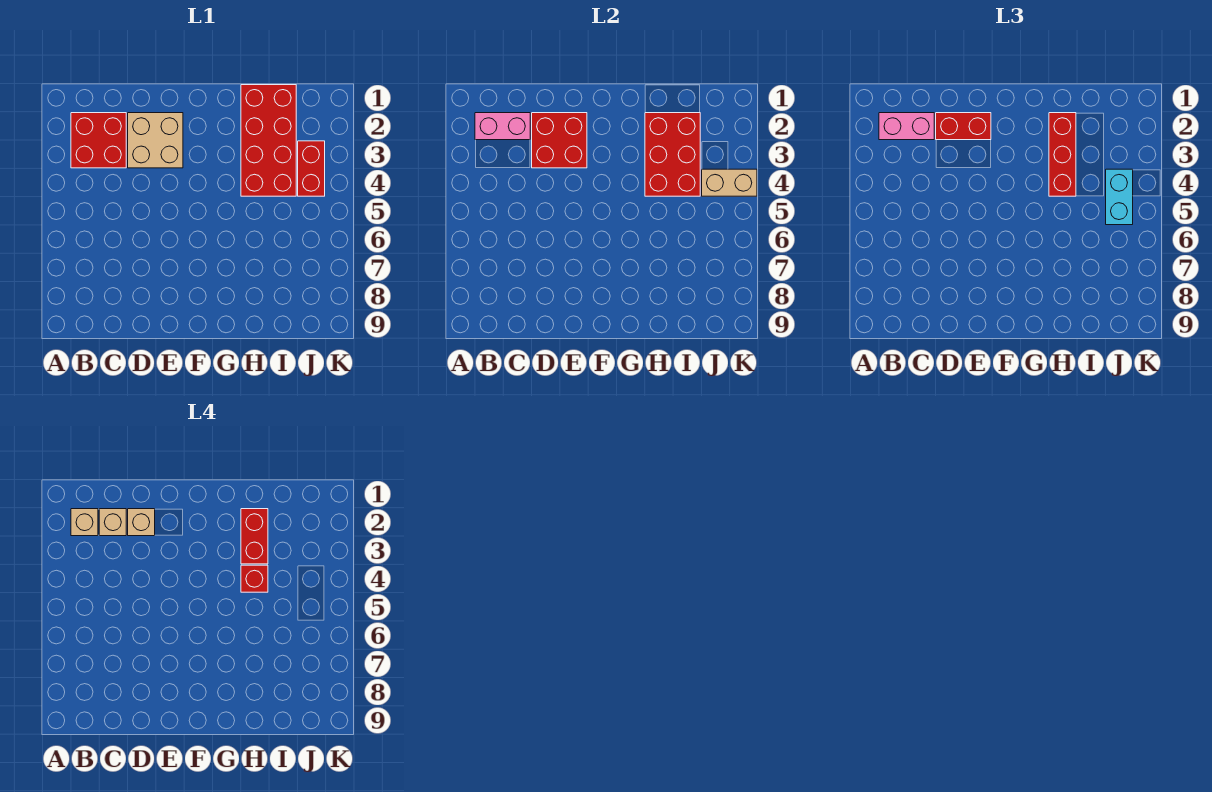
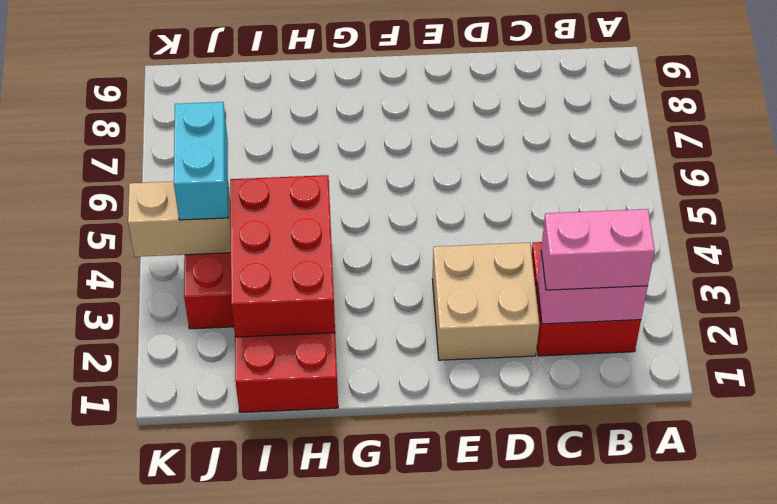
none -> red brick D2:E3 level 2
none -> red brick D2:E2 level 3
none -> red brick H2:H4 level 3

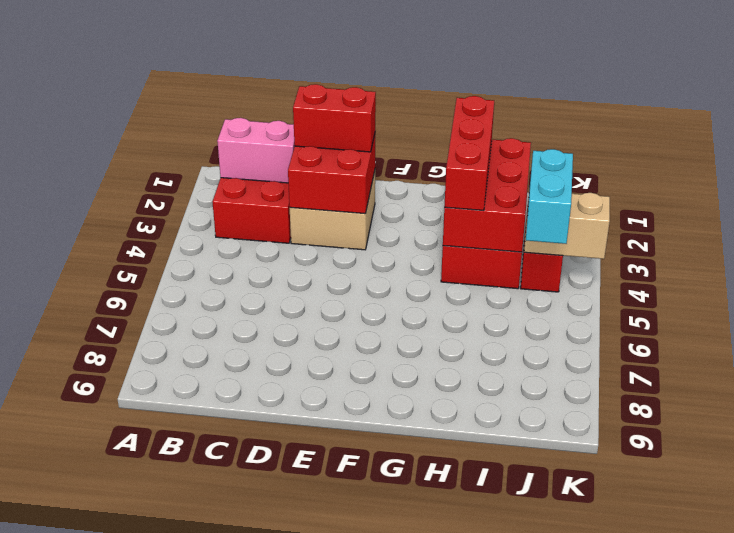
none -> pink brick B2:C2 level 3
none -> tan brick B2 level 4
none -> tan brick C2 level 4

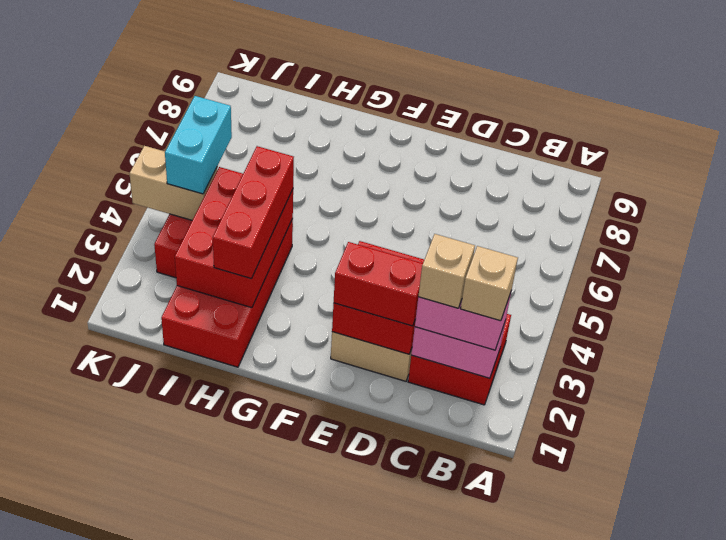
none -> tan brick D2 level 4
none -> red brick H2:H3 level 4
none -> red brick H4 level 4

